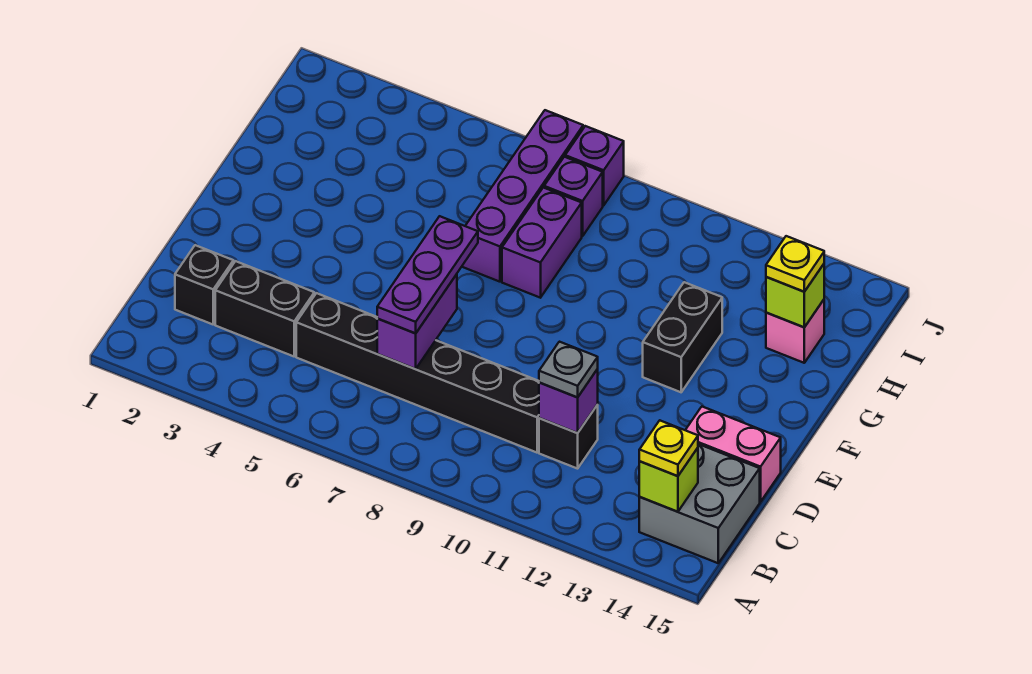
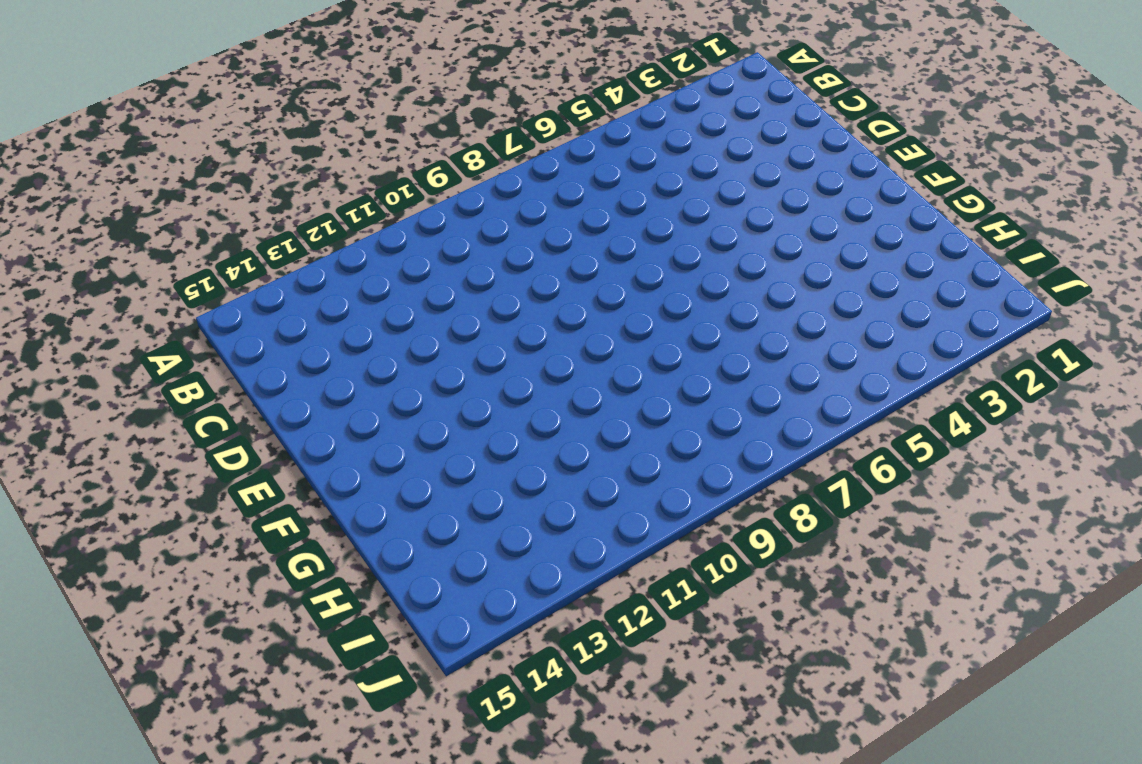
none -> grey brick B14:C15 level 1
none -> black brick C2 level 1
none -> black brick C3:C4 level 1

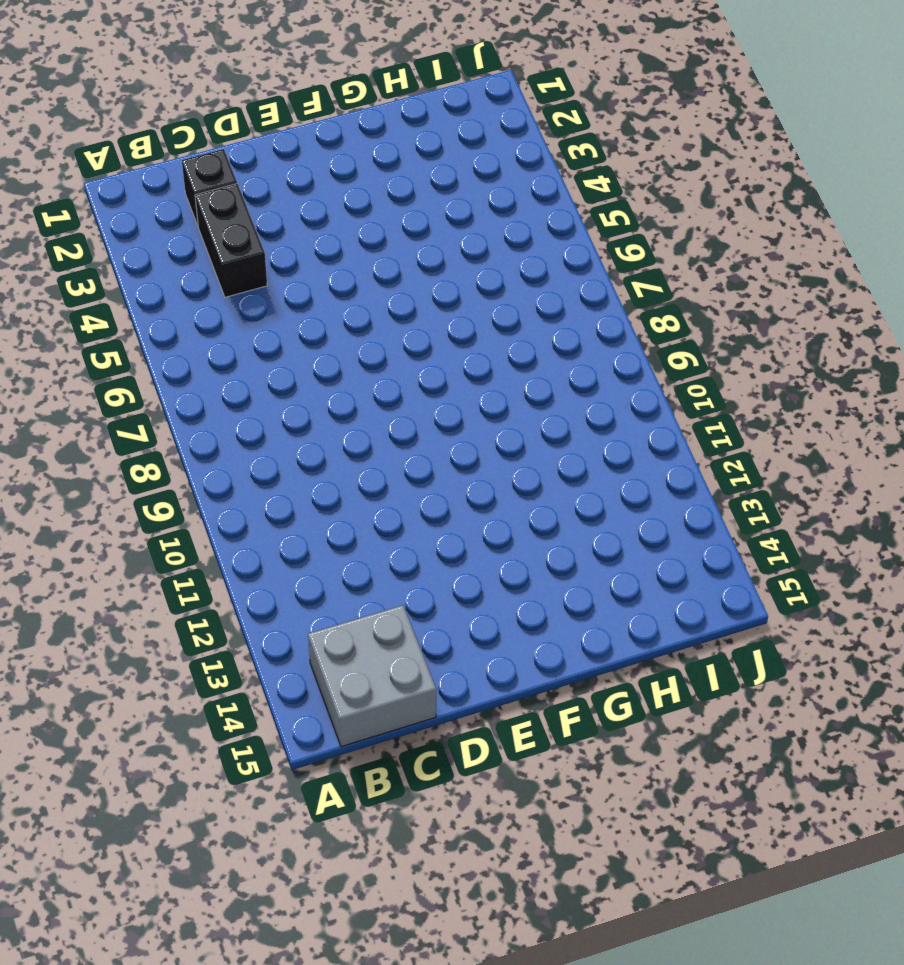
none -> black brick C5:C10 level 1
none -> black brick C11 level 1
none -> pink brick D14:D15 level 1

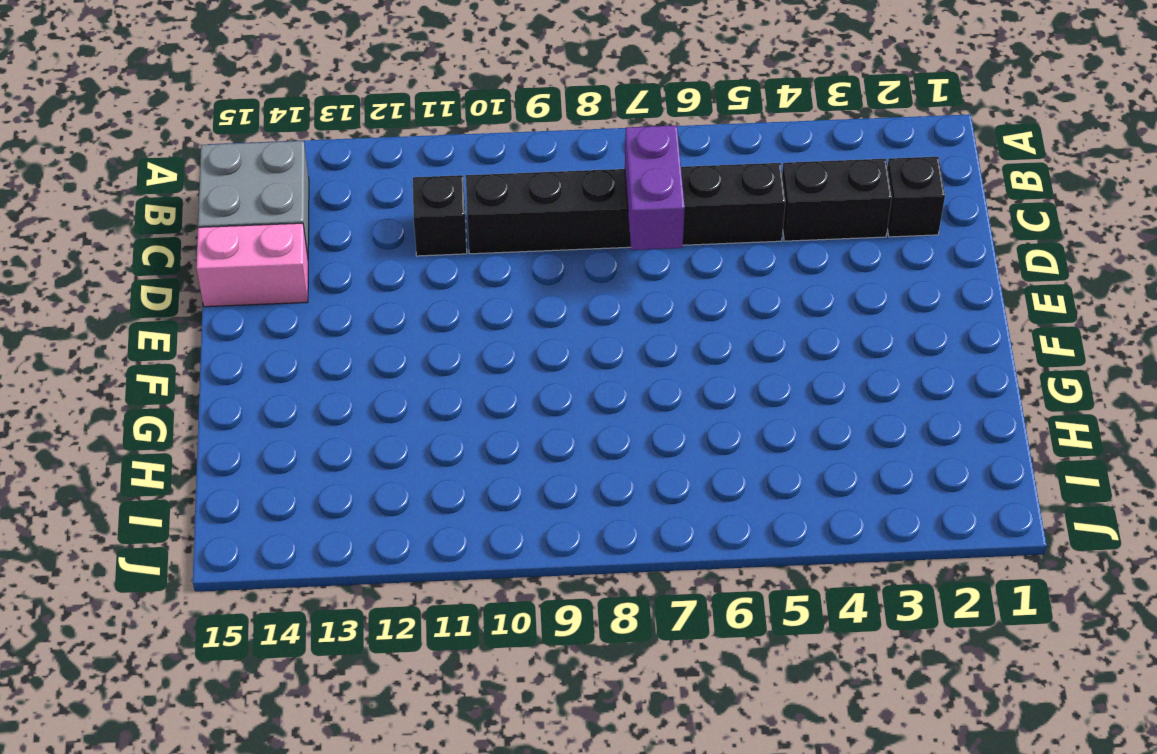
none -> black brick F12:G12 level 1
none -> purple brick G7:J7 level 1
none -> purple brick G8:H8 level 1

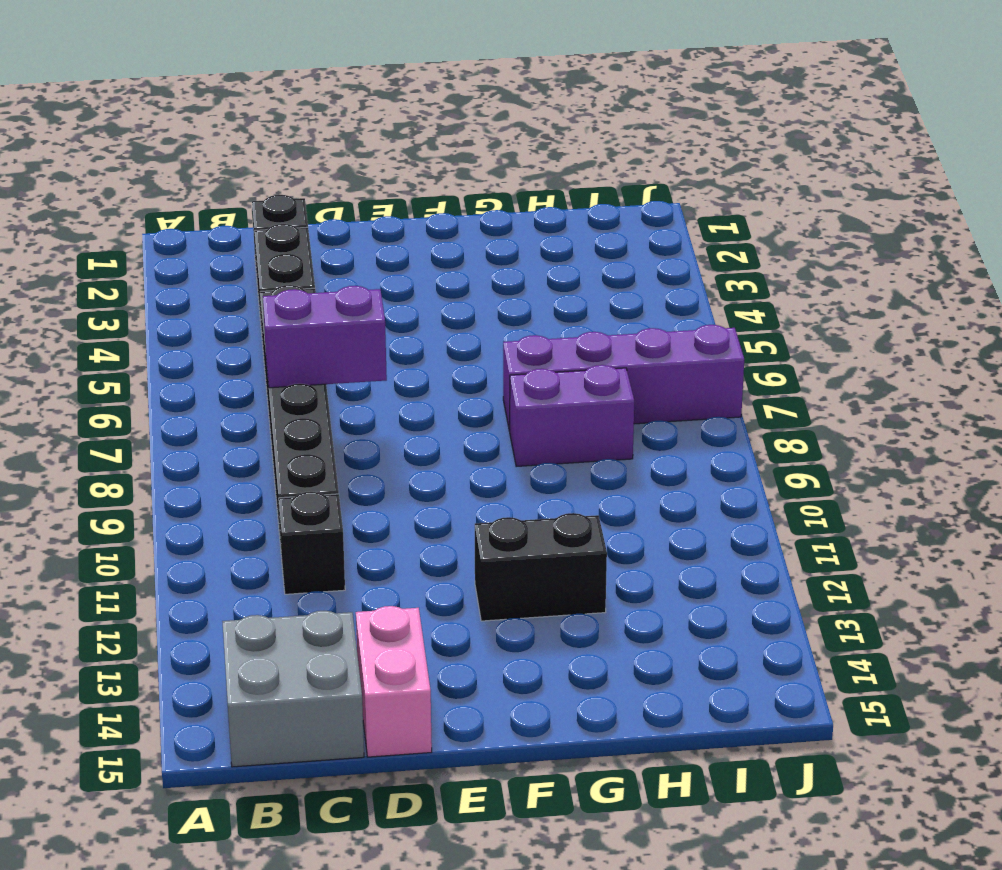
none -> pink brick H14 level 1
none -> purple brick I8 level 1
none -> purple brick J8 level 1

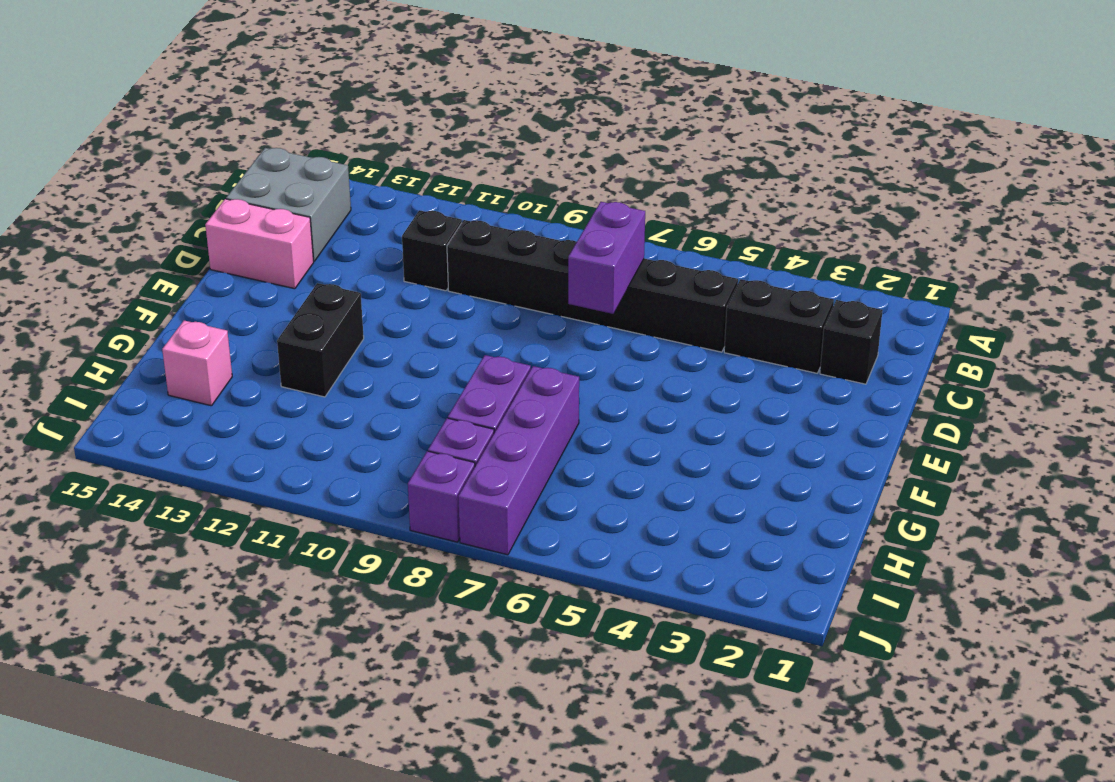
none -> lime brick B14 level 2
none -> purple brick C11 level 2
none -> lime brick H14 level 2

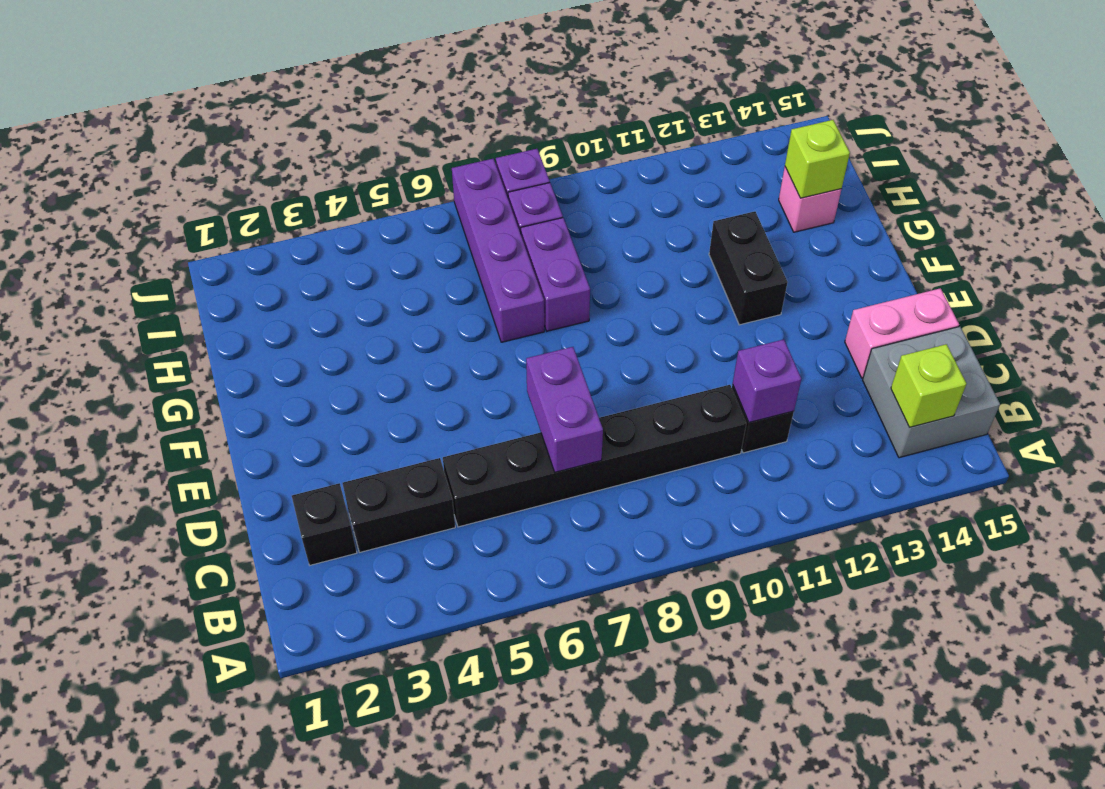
none -> yellow plate B14 level 3
none -> purple plate C7:E7 level 3
none -> grey plate C11 level 3

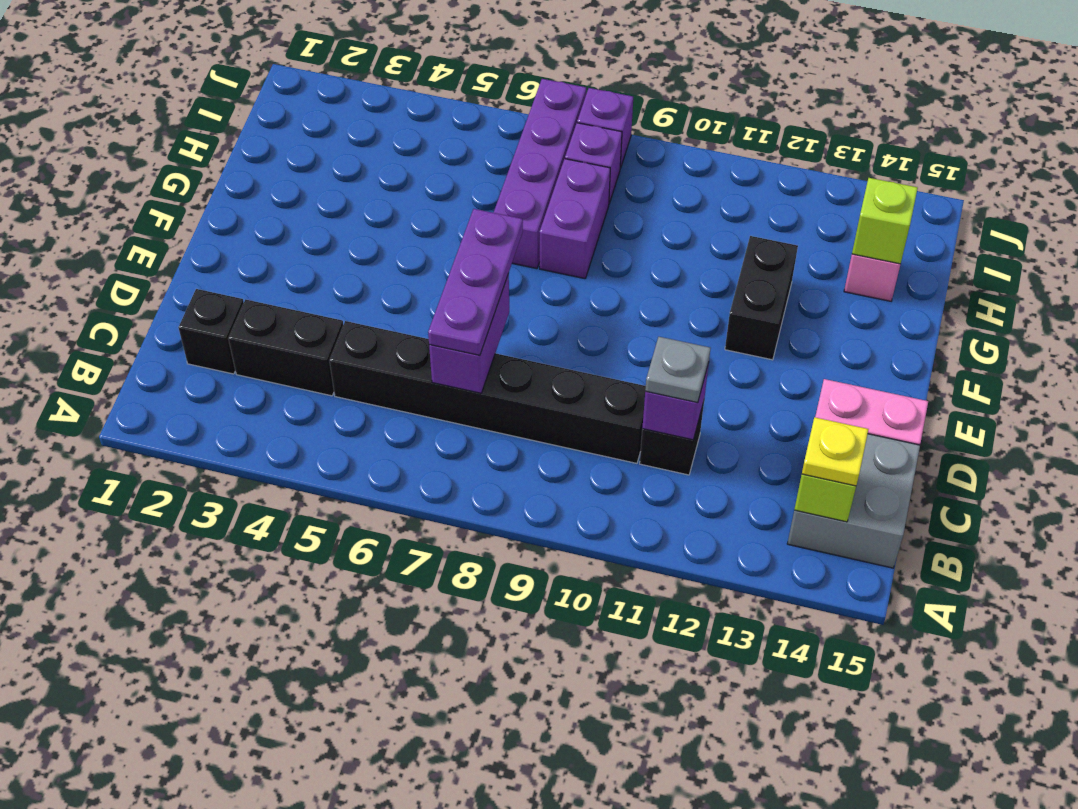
none -> yellow plate H14 level 3

